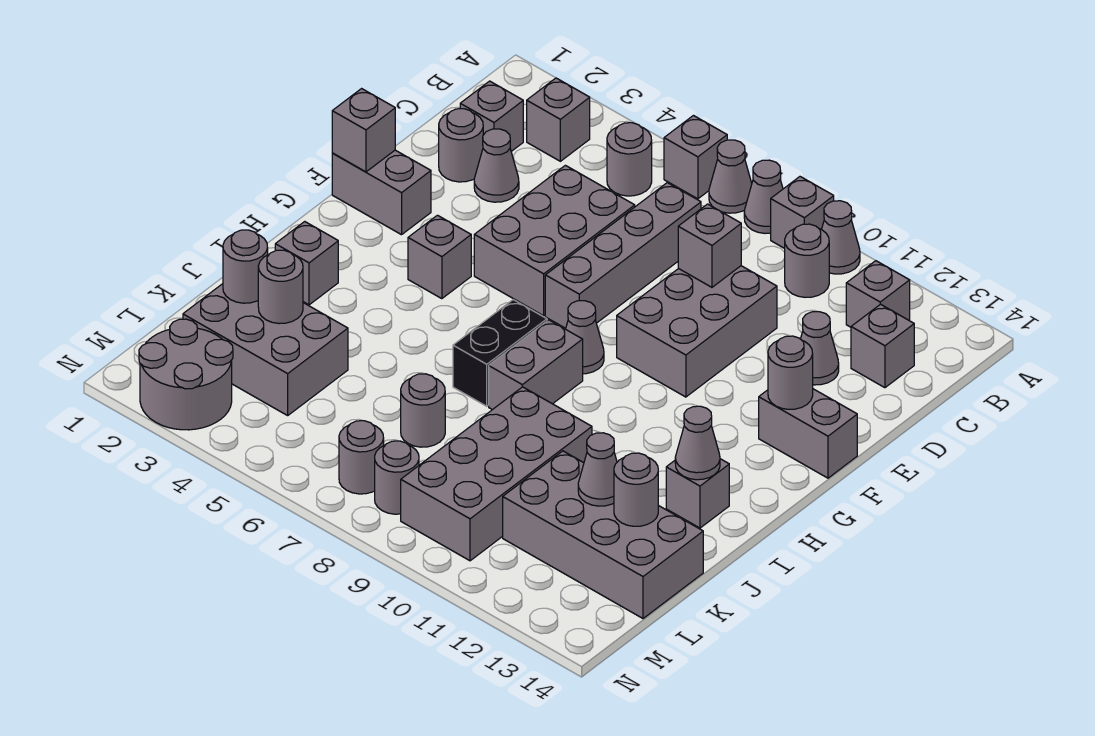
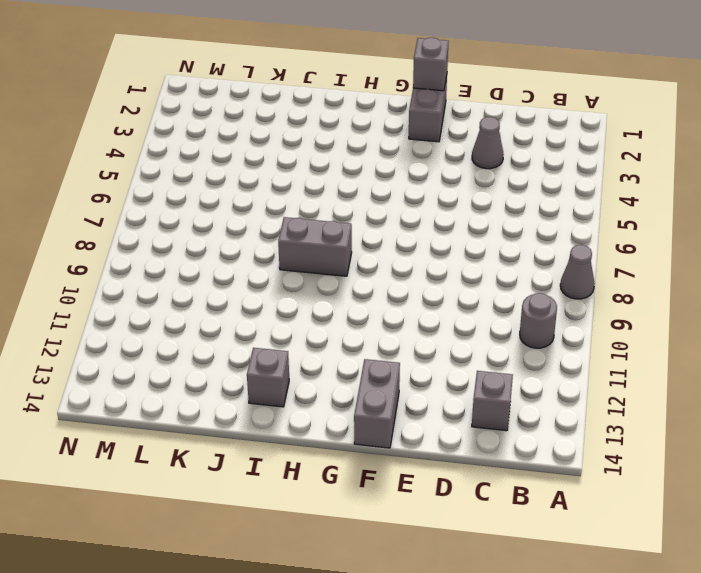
none -> grey brick A6 level 1
none -> grey cone A7 level 1
none -> grey brick A9 level 1
none -> grey cone A10 level 1

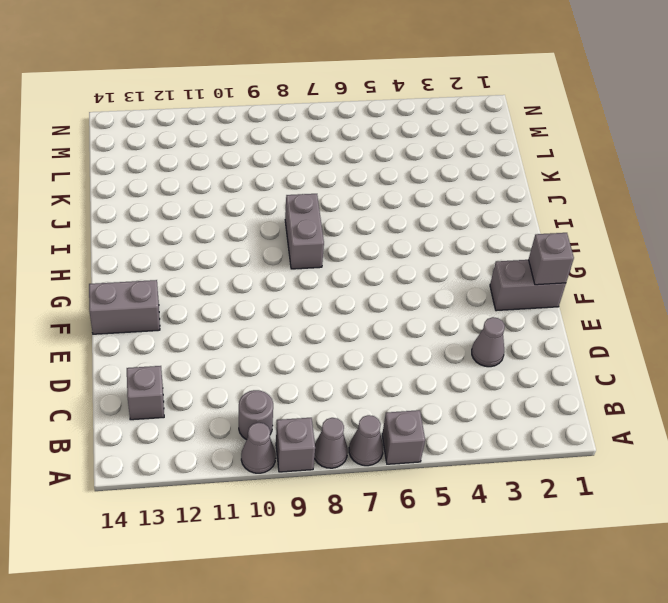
none -> grey brick B3 level 1
none -> grey round brick B5 level 1
none -> grey brick B12 level 1
none -> grey brick C2 level 1

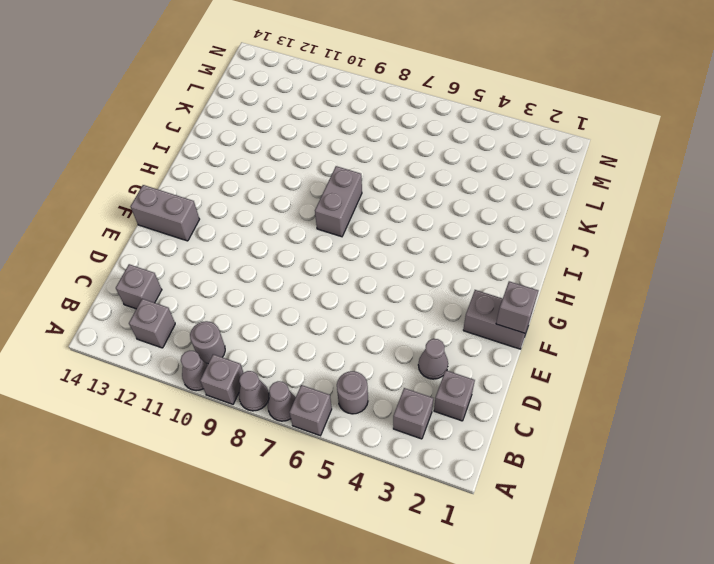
none -> grey brick C7:F7 level 1
none -> grey round brick D2 level 1
none -> grey brick D5:F6 level 1
none -> grey brick D9:F10 level 1

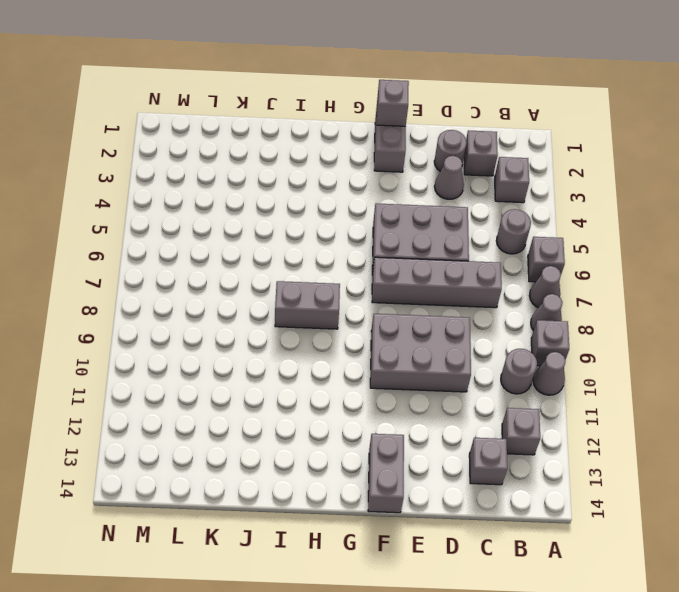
none -> grey cone D12 level 1
none -> grey brick G4 level 1
none -> grey cone G8 level 1
none -> black brick H7:I7 level 1

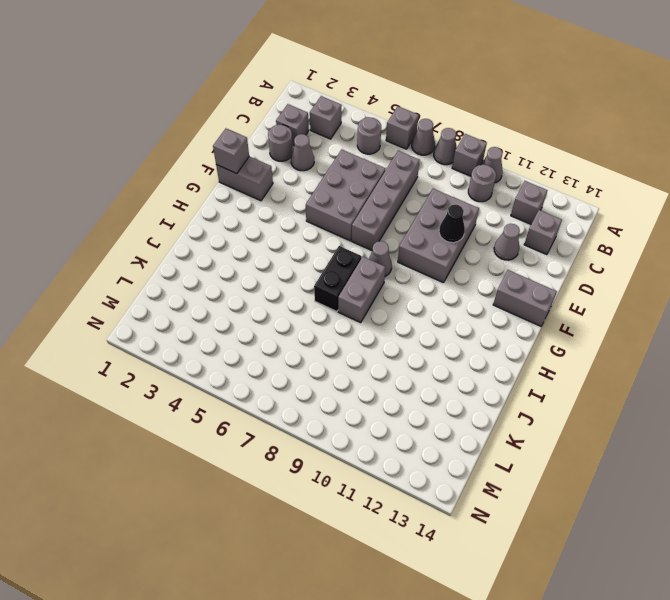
black cone E10 level 2 -> none
none -> grey brick G4 level 1
none -> grey brick I2 level 1
none -> grey brick I13 level 1
none -> grey brick J9:M10 level 1

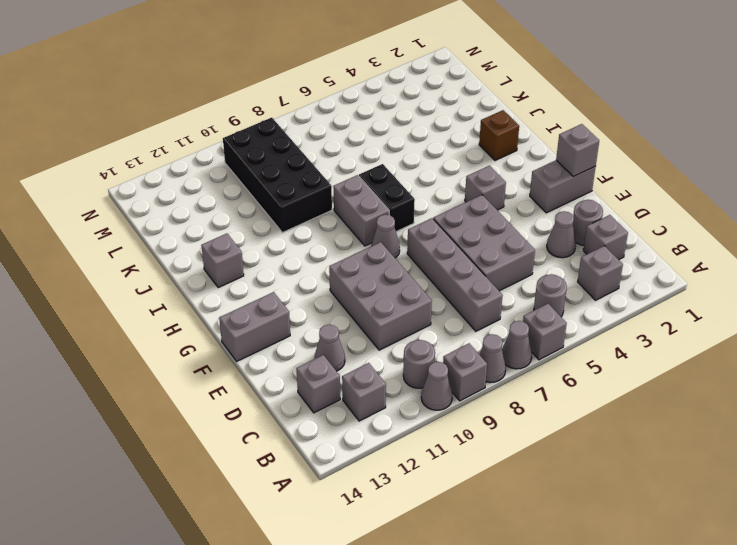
brown brick I2 level 1 -> grey brick I2 level 1
black brick J9:M10 level 1 -> grey brick J9:M10 level 1
none -> grey brick K2:L4 level 1
none -> grey round brick K7 level 1
none -> grey brick K11:L14 level 1
none -> grey round brick M2:N3 level 1

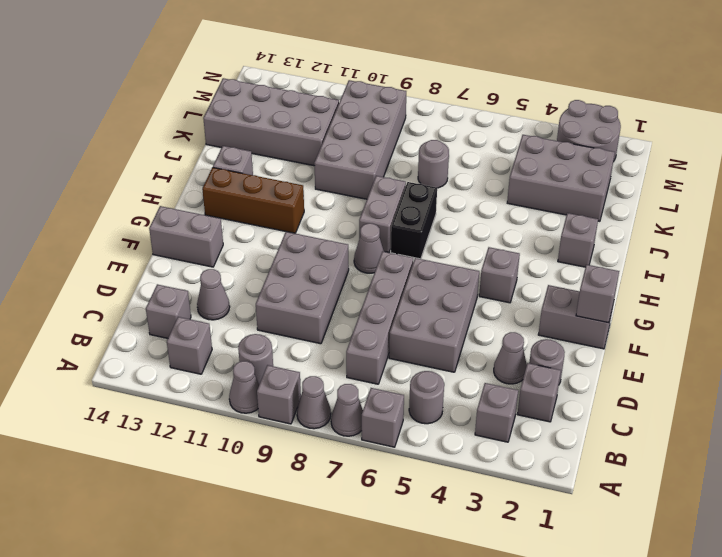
brown brick H11:H13 level 1 -> none
none -> grey round brick M7 level 1
none -> grey round brick M8 level 1
none -> grey brick D9 level 2
none -> grey round brick F13 level 2

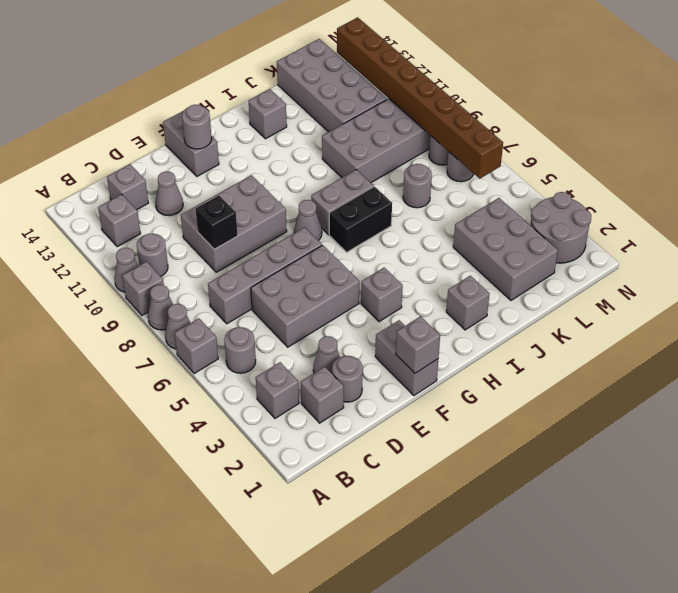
black brick D9 level 2 -> grey brick D9 level 2
brown brick M6:M13 level 2 -> none
none -> grey cone I13 level 2
none -> grey round brick K2 level 2
none -> grey round brick K3 level 2
none -> grey cone K12 level 2

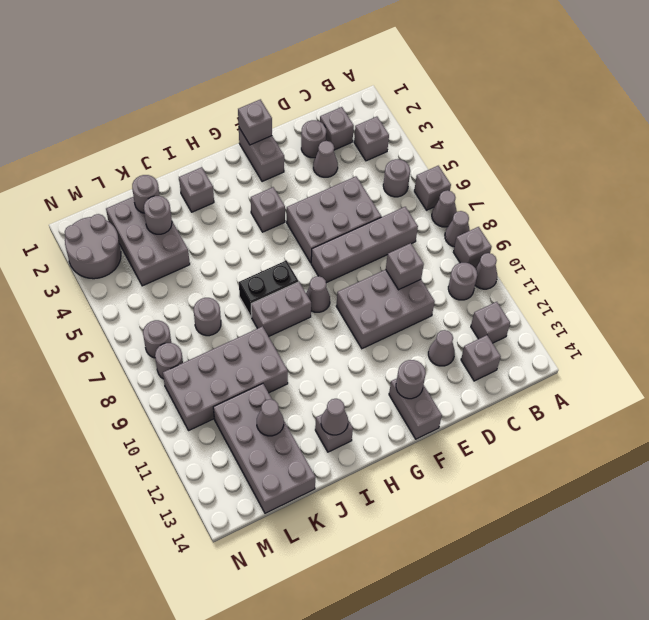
none -> grey round brick K13 level 2

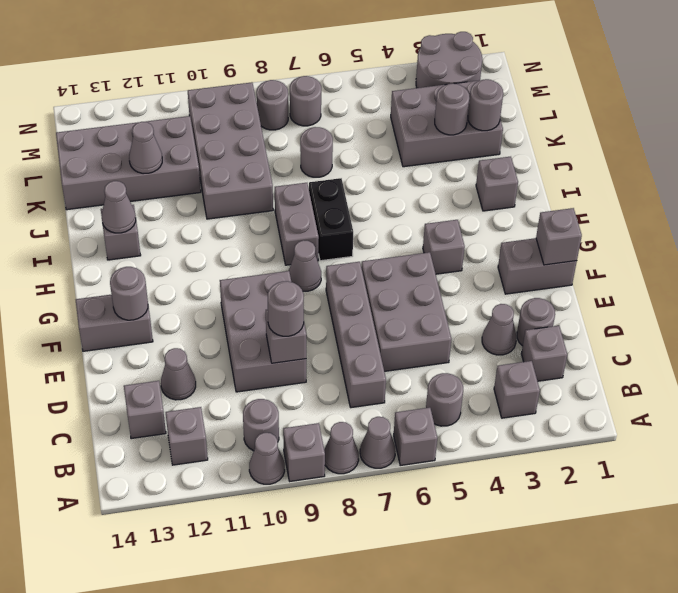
grey round brick D9 level 3 -> grey round brick K13 level 2

